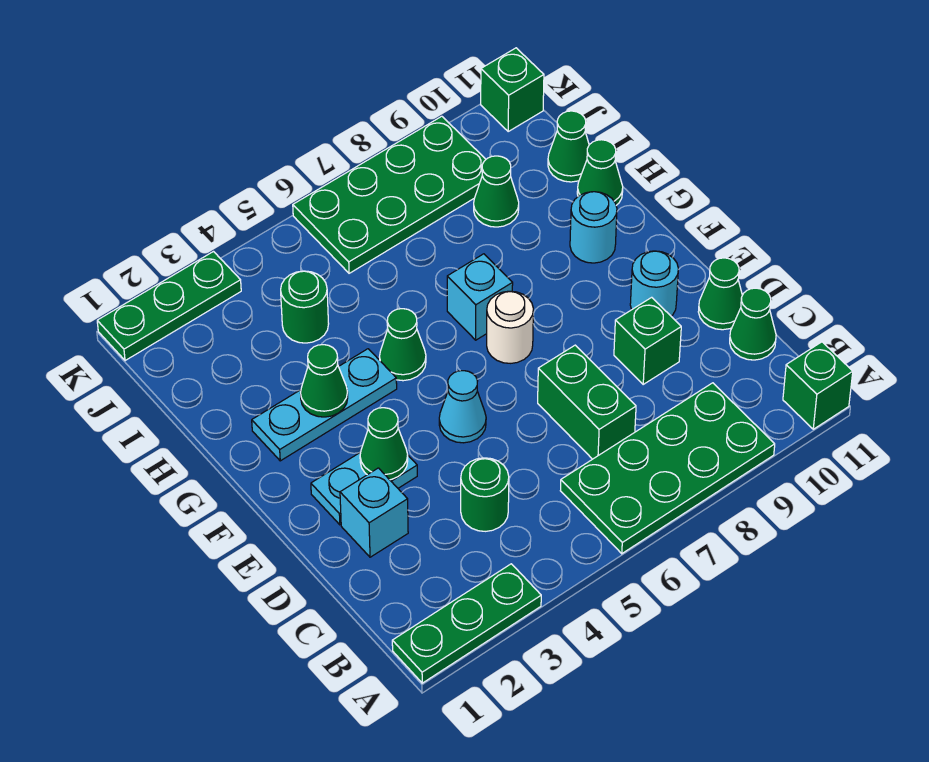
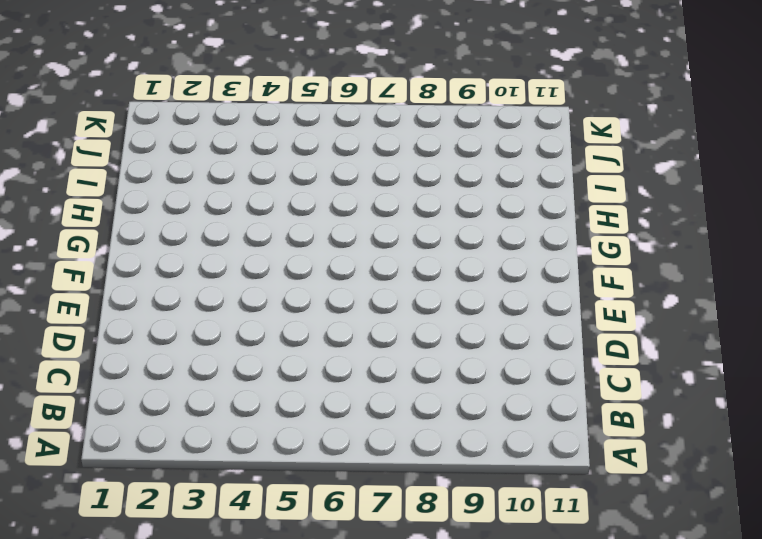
none -> green plate A1:A3 level 1
none -> green plate A6:B9 level 1
none -> green brick A11 level 1

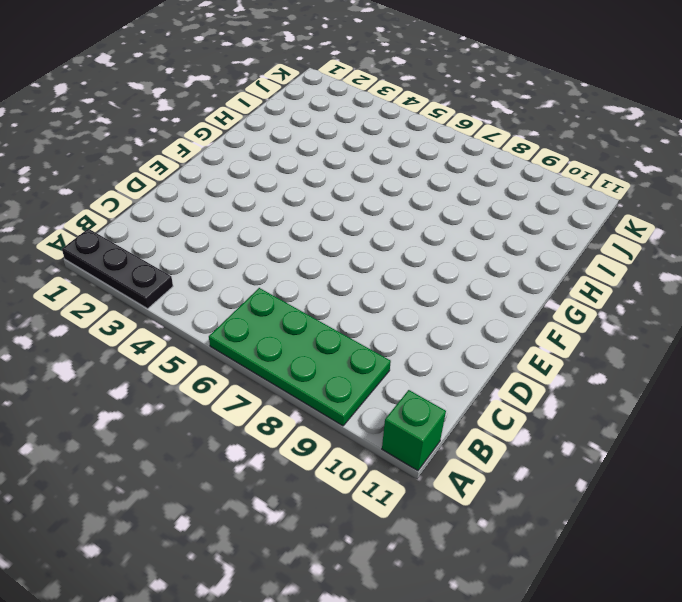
black plate A1:A3 level 1 -> green plate A1:A3 level 1
none -> green round brick C4 level 1
none -> green brick C7:D7 level 1
none -> green cone C11 level 1

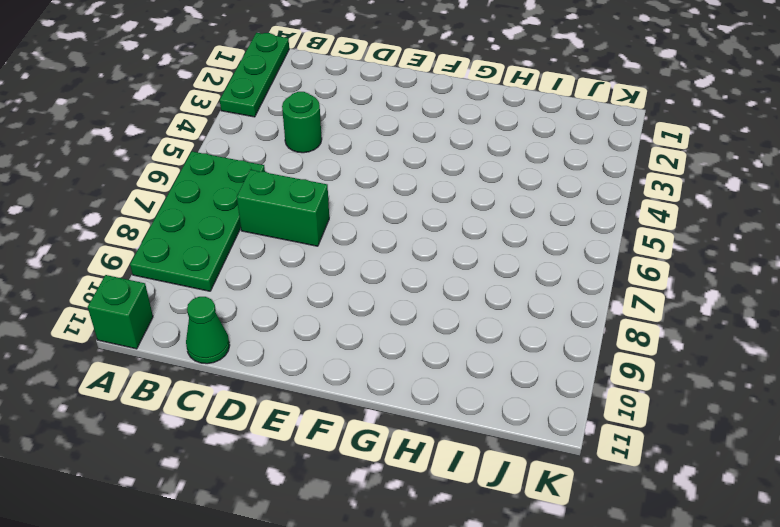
none -> cyan brick D2 level 1
none -> green brick D9 level 1
none -> green cone D11 level 1

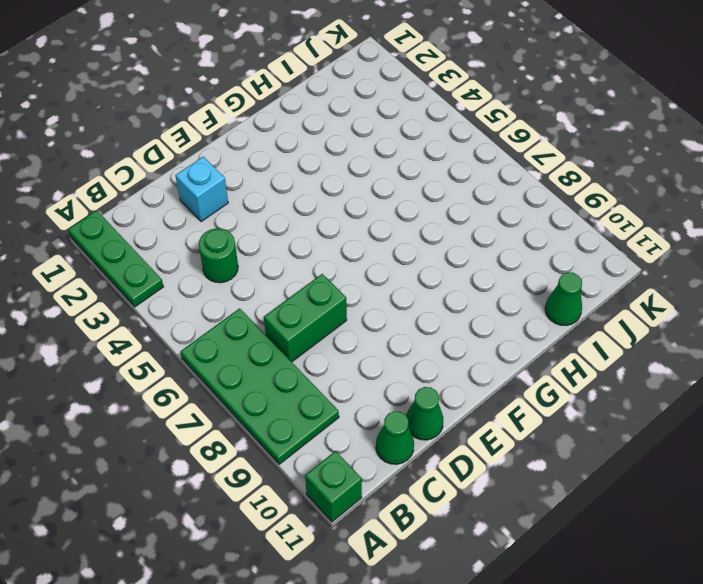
none -> green brick D9 level 1
none -> cyan plate E2:E3 level 1
none -> cyan cone E5 level 1

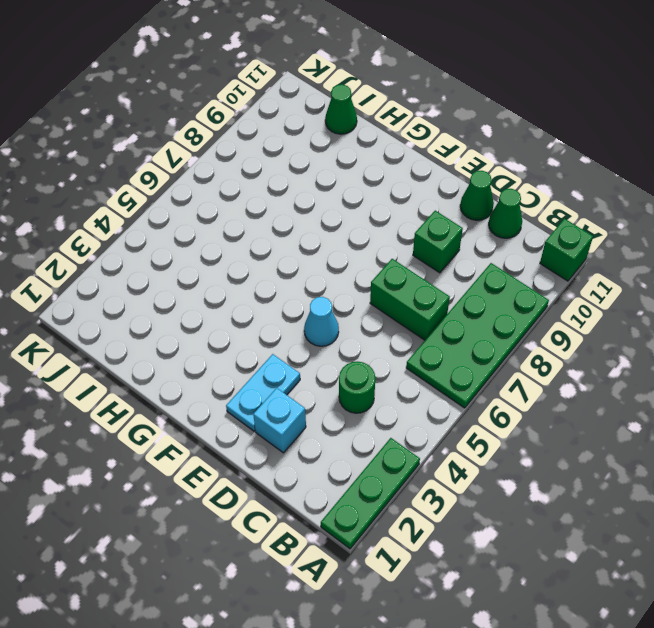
none -> cyan round brick E10 level 1
none -> white round brick F7 level 1
none -> cyan plate G2:G4 level 1

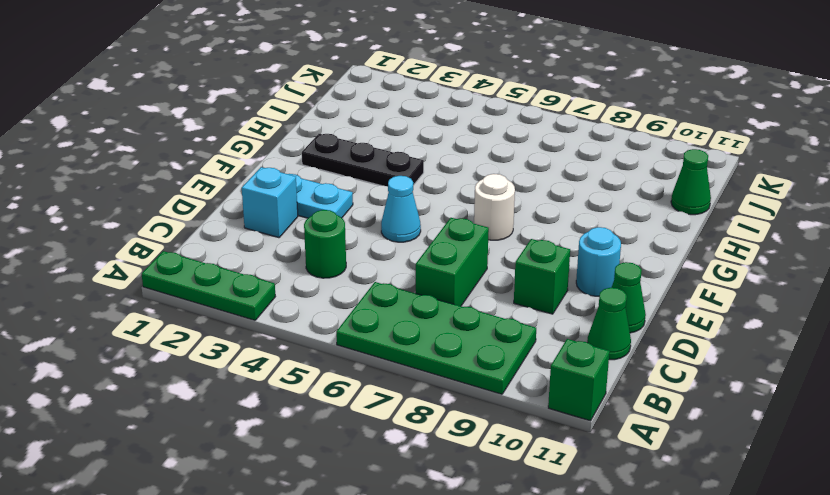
black plate G2:G4 level 1 -> cyan plate G2:G4 level 1
none -> green cone G5 level 1
none -> cyan brick G7 level 1
none -> cyan round brick G10 level 1

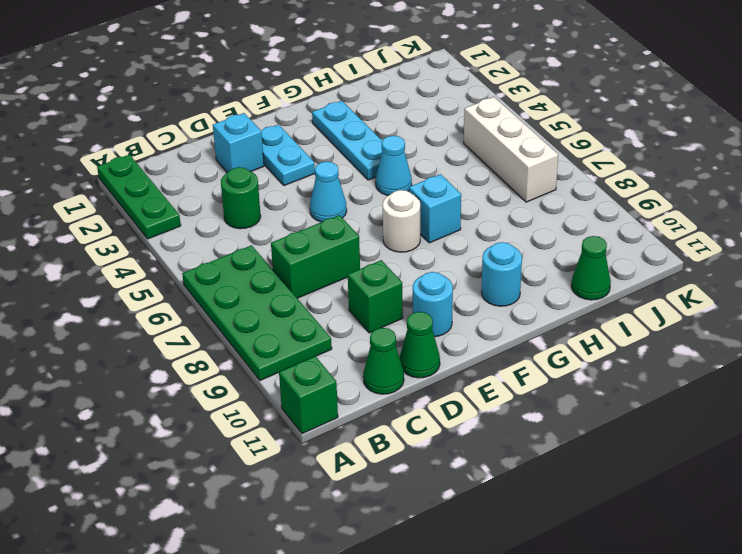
cyan cone G5 level 1 -> green cone G5 level 1
white brick J5:J7 level 1 -> green plate J6:K9 level 1
none -> green cone H11 level 1
none -> green round brick I4 level 1
none -> green cone I9 level 1

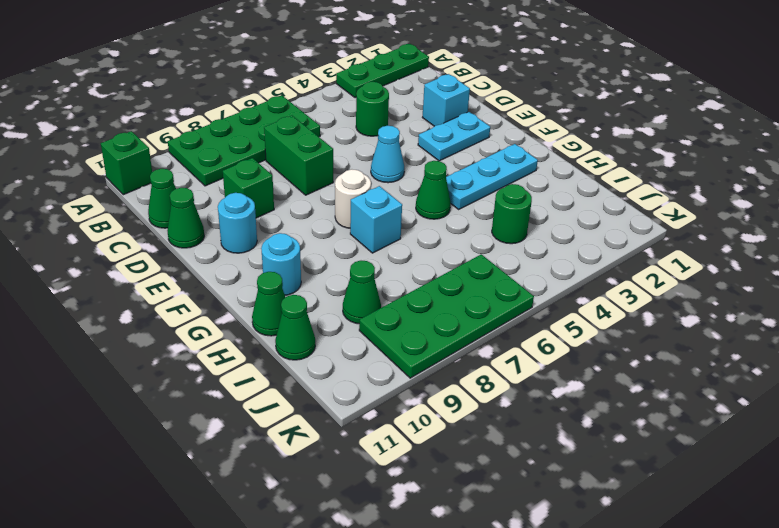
none -> green plate K1:K3 level 1
none -> green brick K11 level 1
none -> green cone E3 level 2

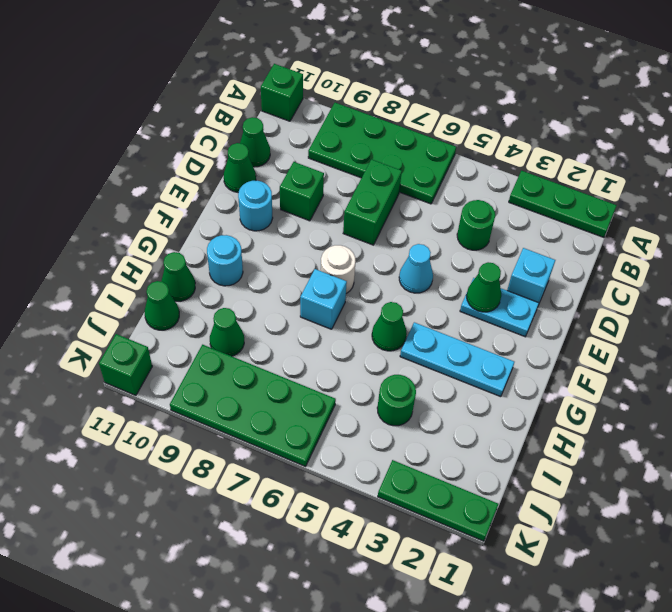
none -> green cone G3 level 2

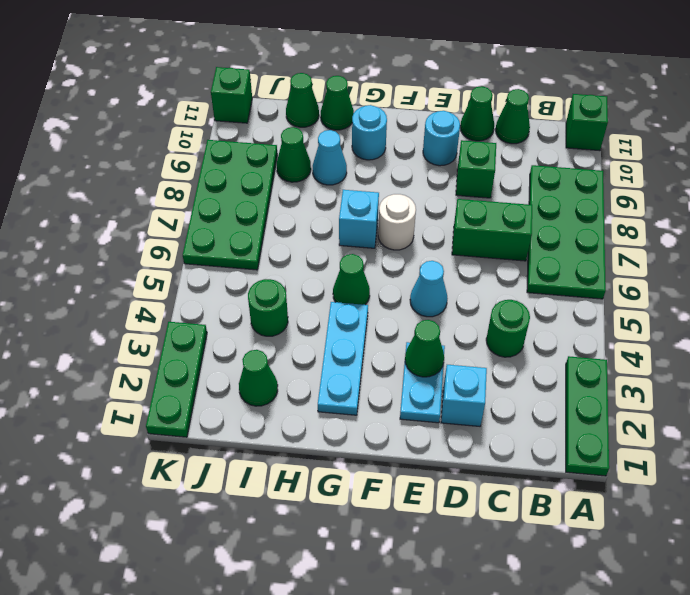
cyan cone H9 level 1 -> none
green cone I2 level 1 -> green cone G3 level 2

